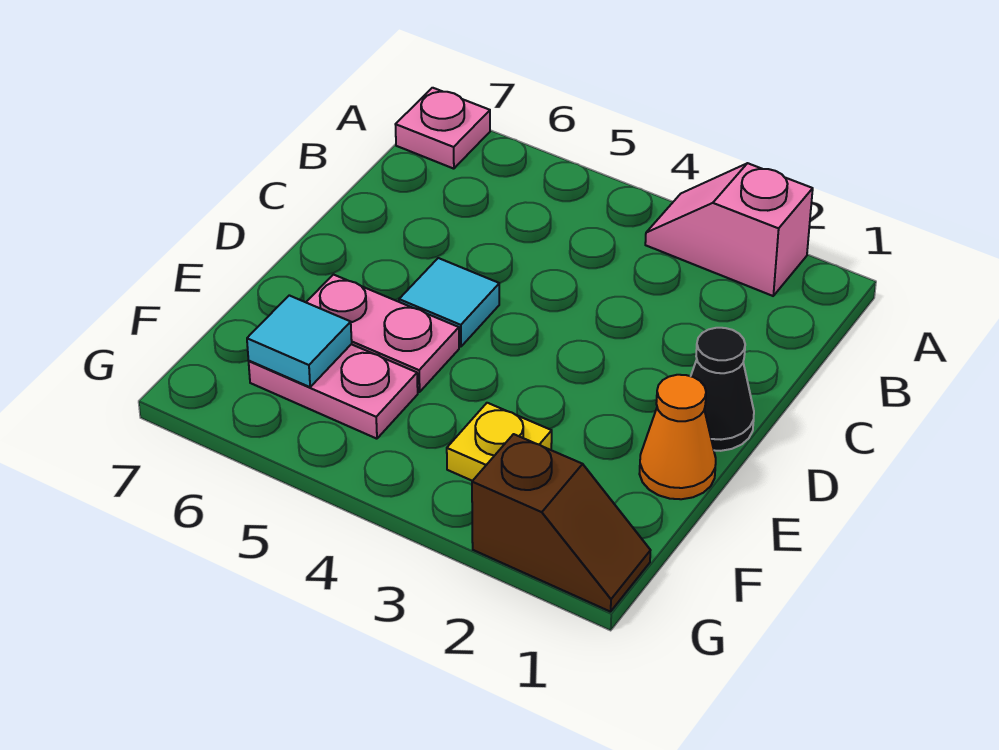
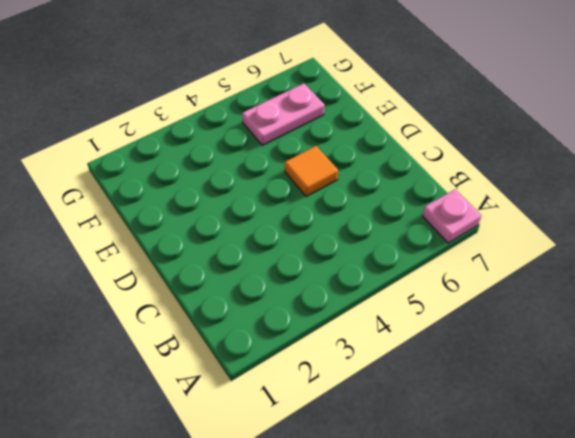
orange tile D5 level 1 -> cyan tile D5 level 1
none -> pink slope A2:A3 level 1 top 2
none -> black cone D1 level 1

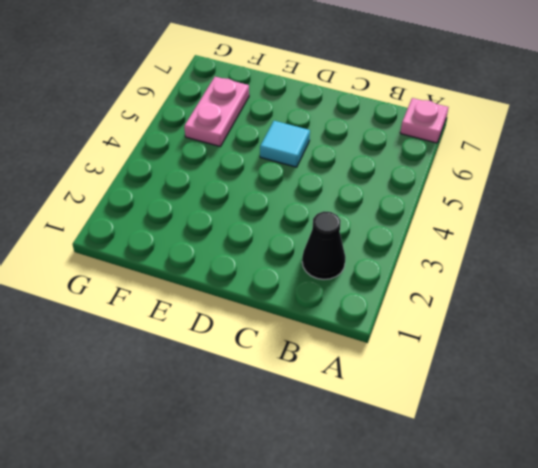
black cone B2 level 1 -> black cone D1 level 1
none -> pink slope A2:A3 level 1 top 2
none -> orange cone E1 level 1

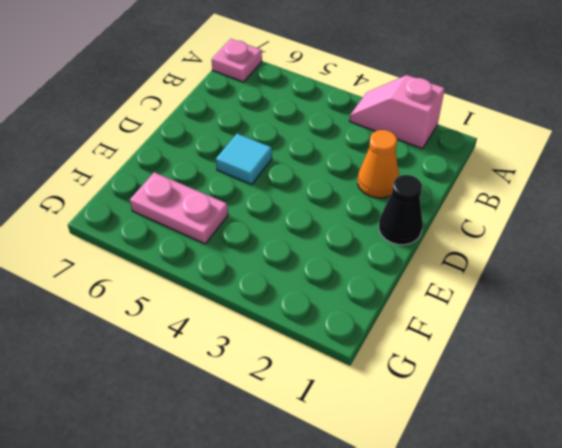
orange cone C2 level 1 -> orange cone E1 level 1
none -> pink plate E5:E6 level 1
none -> yellow plate F3 level 1

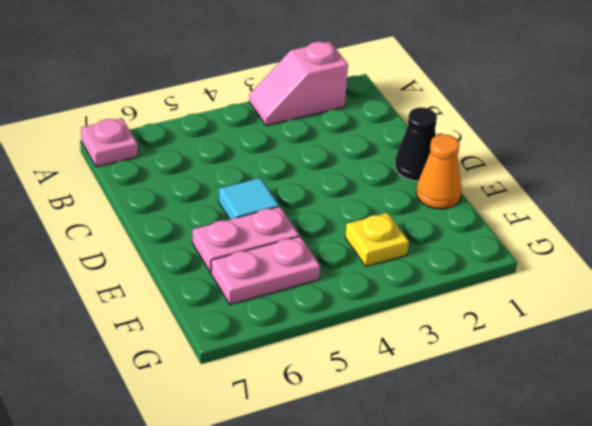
none -> brown slope G1:G2 level 1 top 2
none -> cyan tile F6 level 2

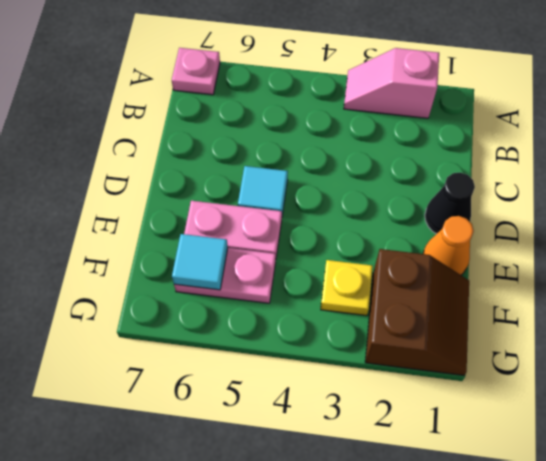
brown slope F1:G2 level 1 top 2 -> brown slope G1:G2 level 1 top 2

